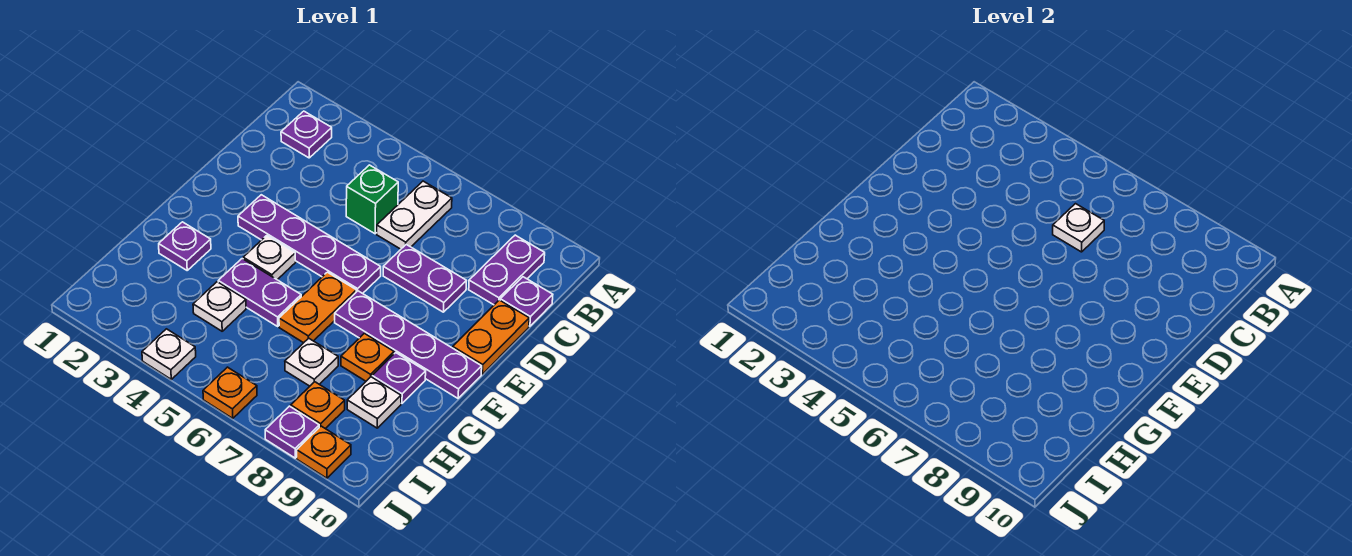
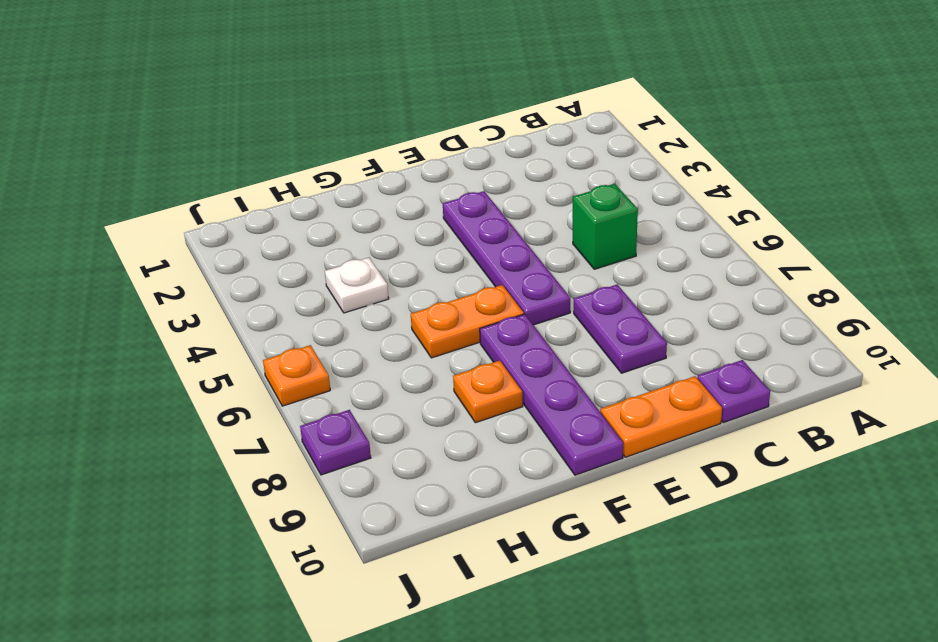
none -> purple plate B2 level 1
none -> white plate B6:C6 level 1
none -> purple plate B9:C9 level 1

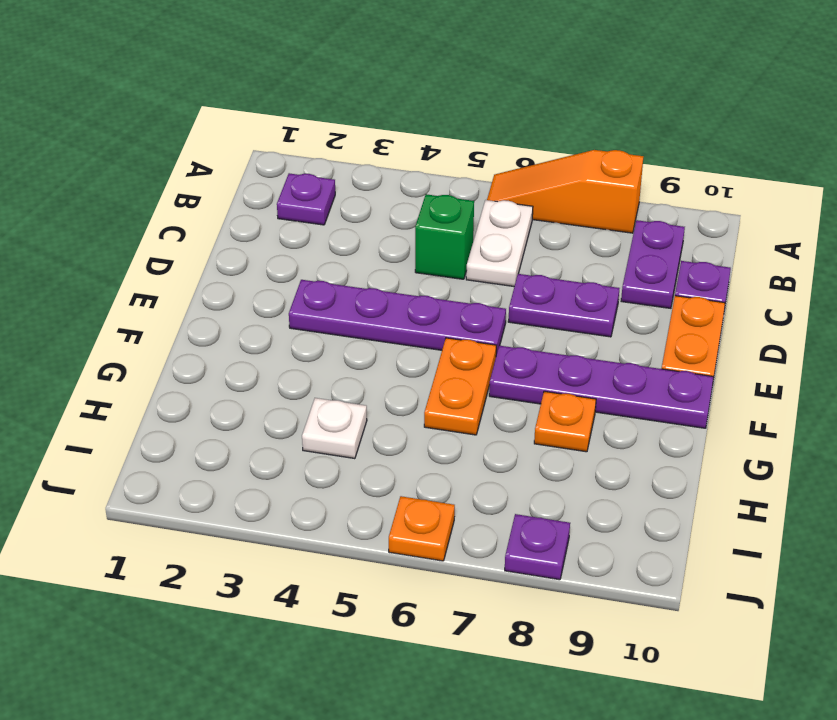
orange slope A6:A8 level 1 top 8 -> none
none -> white plate F4 level 1
none -> purple plate G2 level 1
none -> purple plate G4:G5 level 1

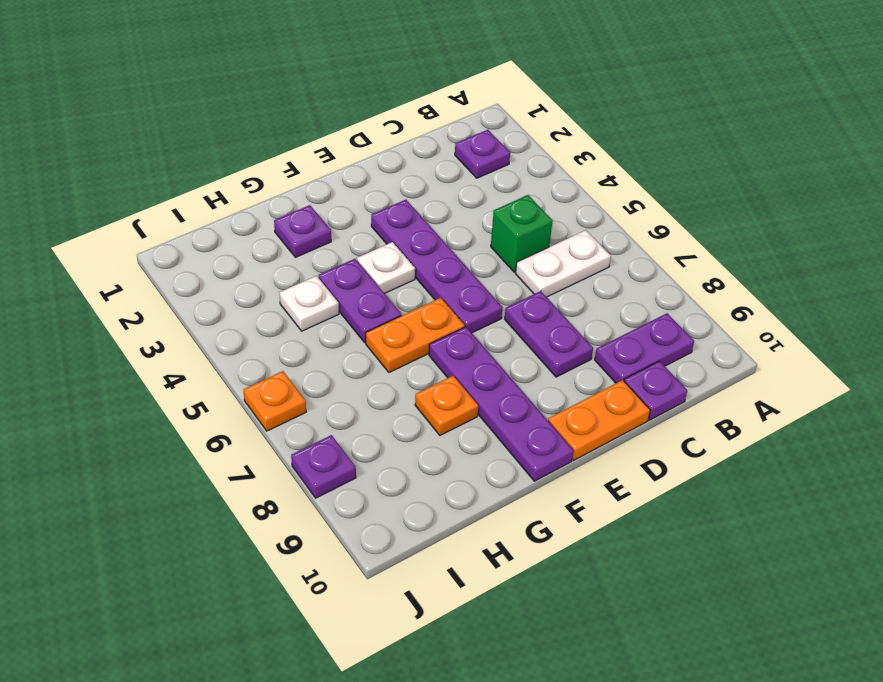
none -> purple plate G9 level 1
none -> white plate H7 level 1
none -> white plate H9 level 1

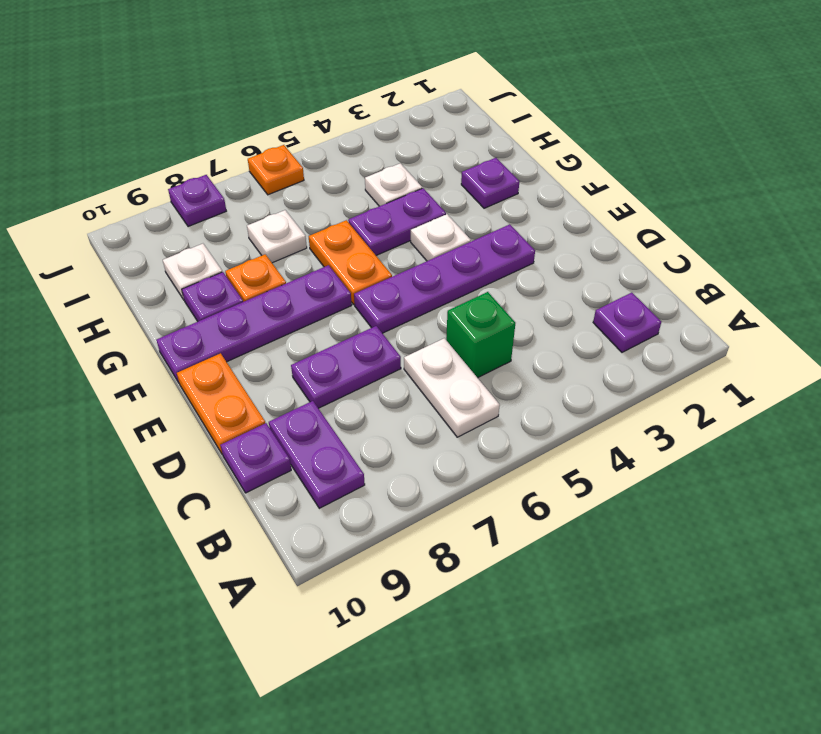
none -> orange plate I8 level 1
none -> white plate J4 level 1
none -> orange plate J9 level 1

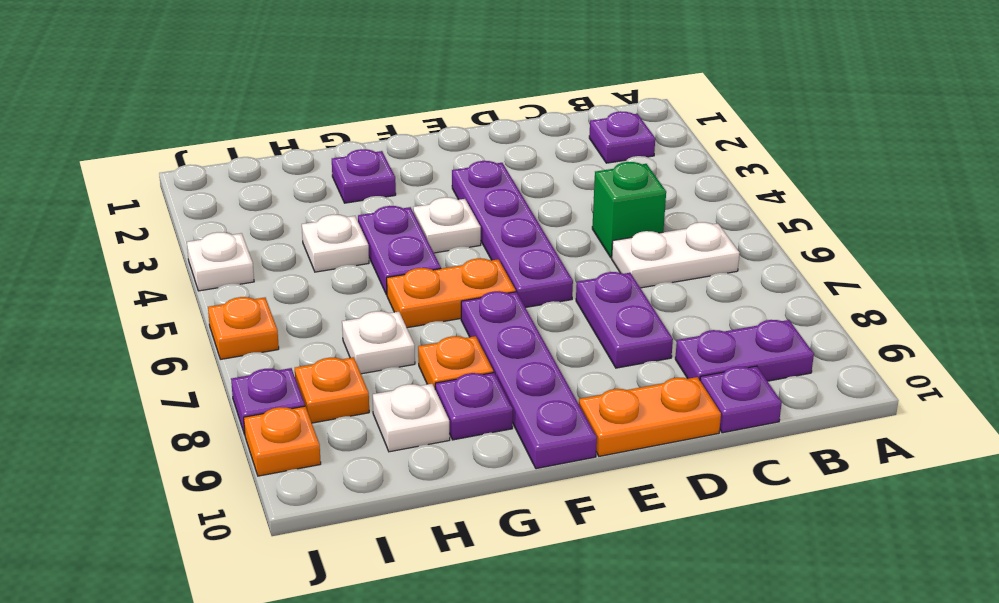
none -> white plate C6 level 2

